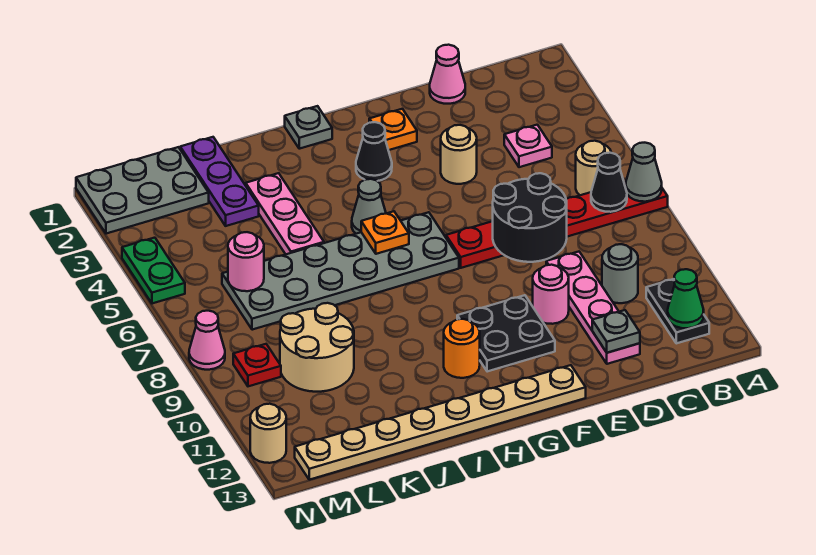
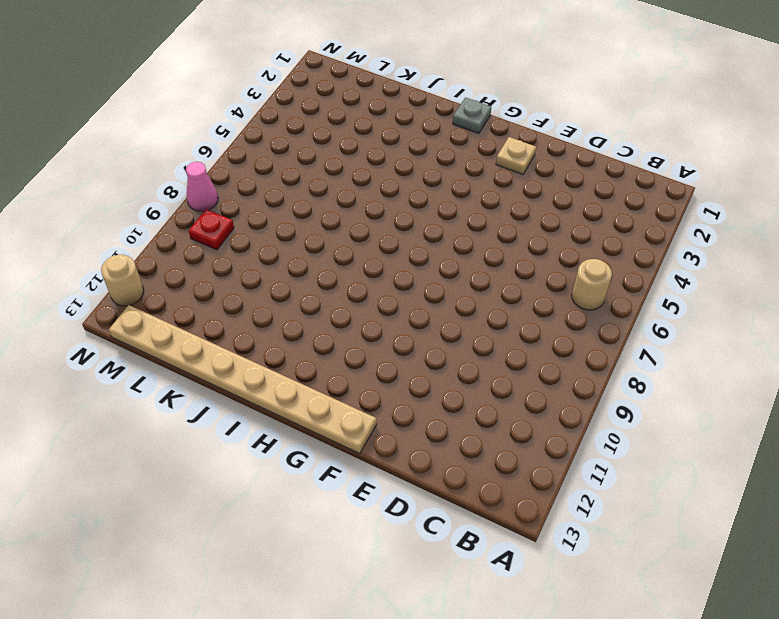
tan plate F2 level 1 -> orange plate F2 level 1
none -> red plate A7:F7 level 1
none -> black plate B11:B12 level 1
none -> pink plate C4 level 1
none -> grey round brick C10 level 1

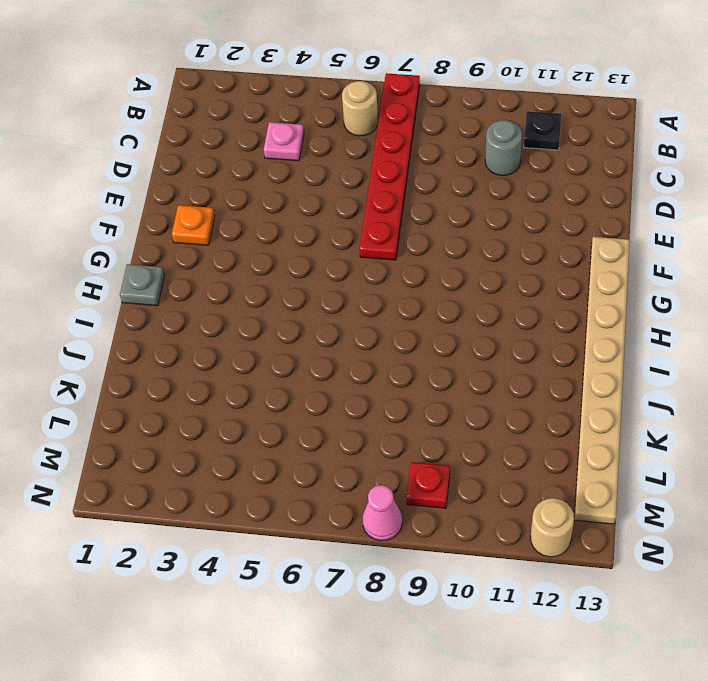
black plate B11 level 1 -> black plate B11:B12 level 1
none -> pink cone D1 level 1
none -> pink plate D9:D12 level 1
none -> tan round brick E4 level 1
none -> pink round brick E10 level 1

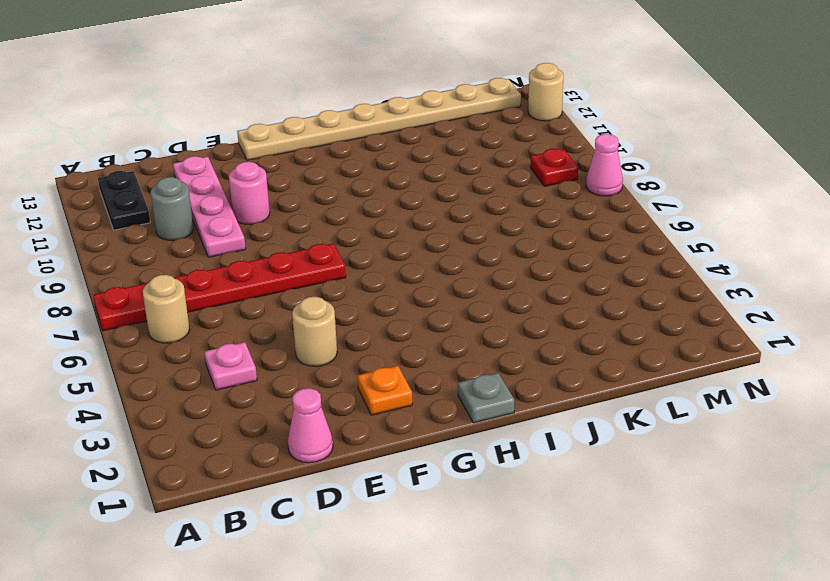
none -> black plate F10:G11 level 1
none -> black cone G3 level 1
none -> grey plate G6:L7 level 1
none -> grey cone H5 level 1

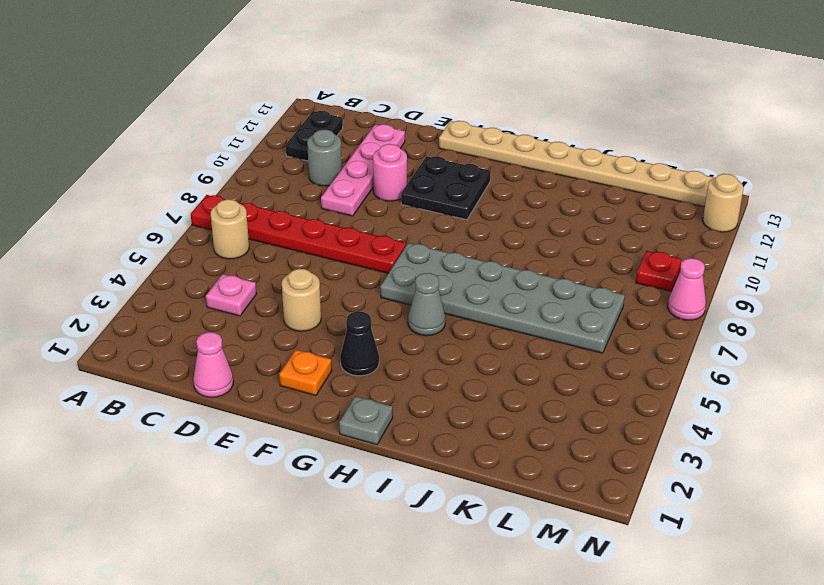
none -> orange round brick H11 level 1
none -> pink plate J3:J5 level 1
none -> purple plate K1:K3 level 1
none -> tan round brick K9:L10 level 1

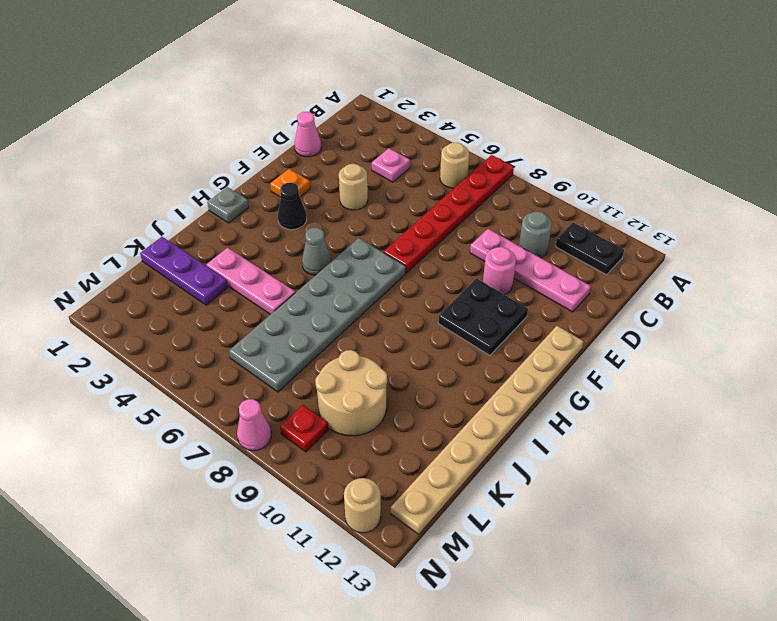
none -> orange round brick H11 level 1
none -> grey plate L1:N2 level 1
none -> green plate N4:N5 level 1
none -> grey cone A7 level 2

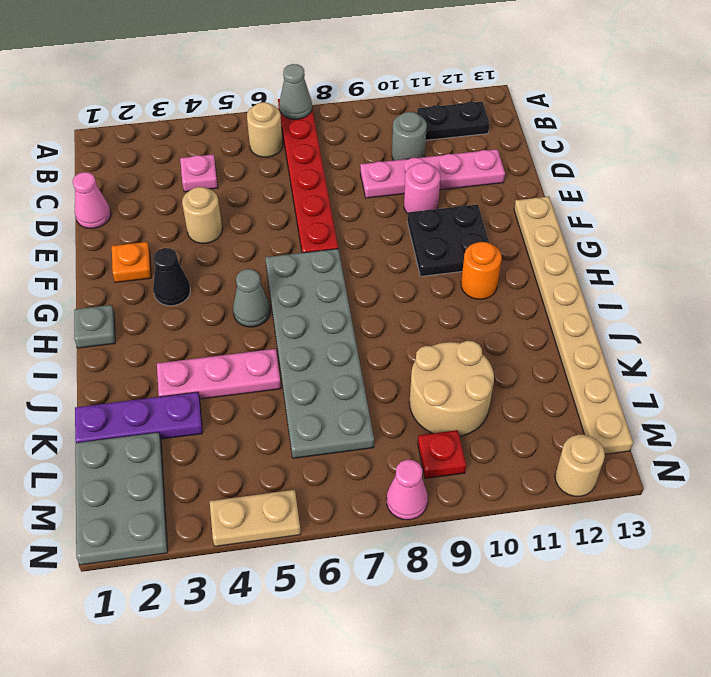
tan plate N4:N5 level 1 -> green plate N4:N5 level 1
none -> black cone B7 level 2
none -> green cone B12 level 2
none -> black round brick D7:E8 level 2
none -> grey plate D12 level 2

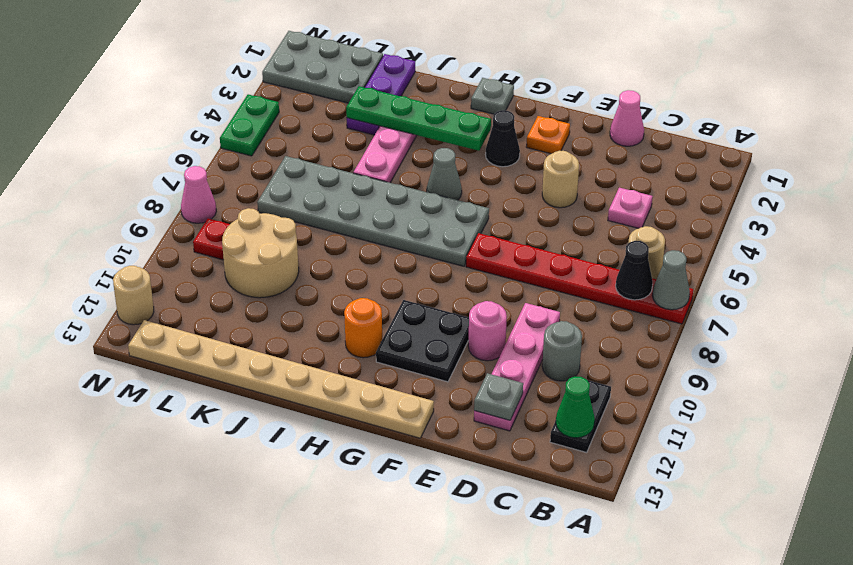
green plate H3:K3 level 2 -> none
none -> black round brick D7:E8 level 2
none -> orange plate H6 level 2
none -> pink round brick L6 level 2

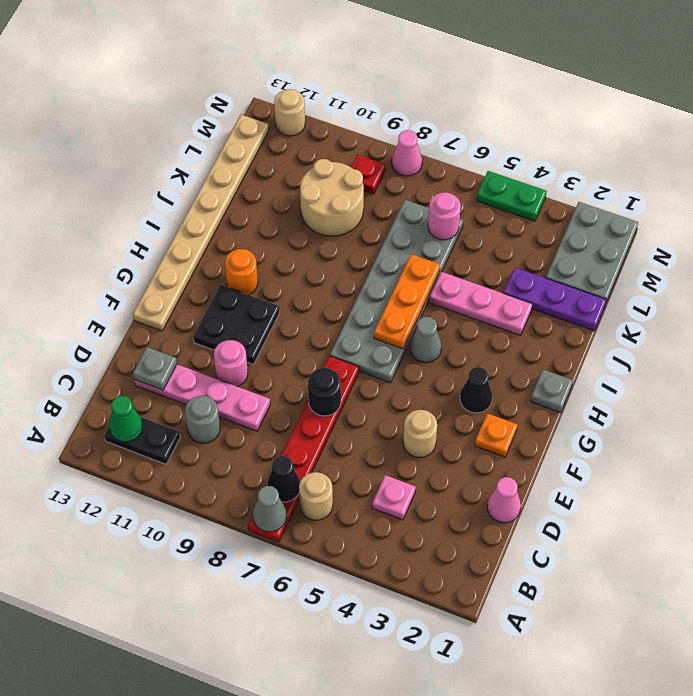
black round brick E7 level 2 -> black round brick D7:E8 level 2
orange plate H6:J6 level 2 -> orange plate H6 level 2

